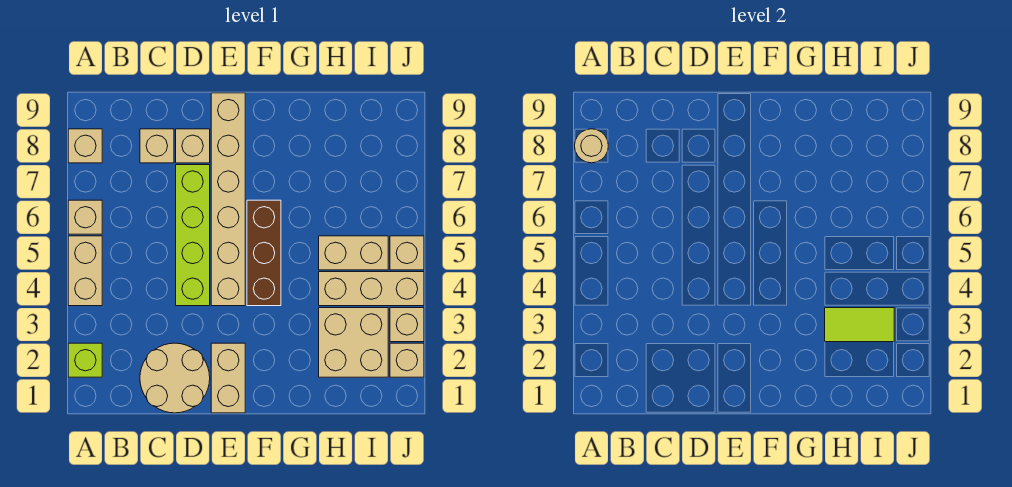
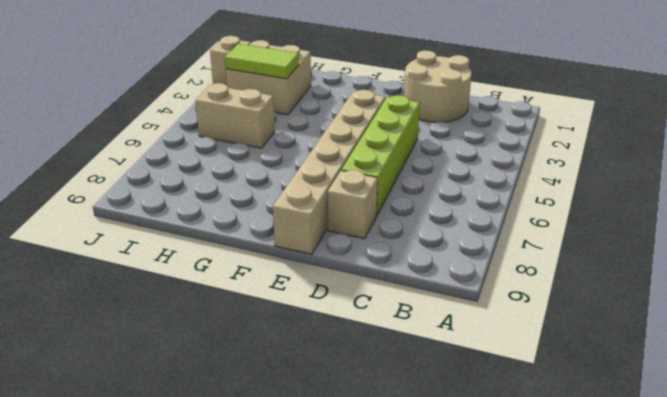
none -> lime brick A2 level 1
none -> tan brick A4:A5 level 1
none -> tan brick A6 level 1

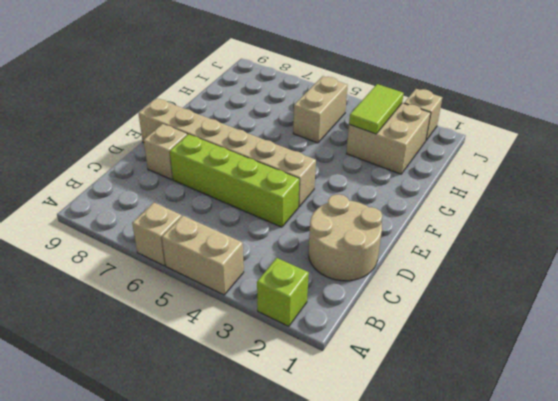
none -> tan brick A8 level 1
none -> tan brick C8 level 1
none -> tan brick E1:E2 level 1

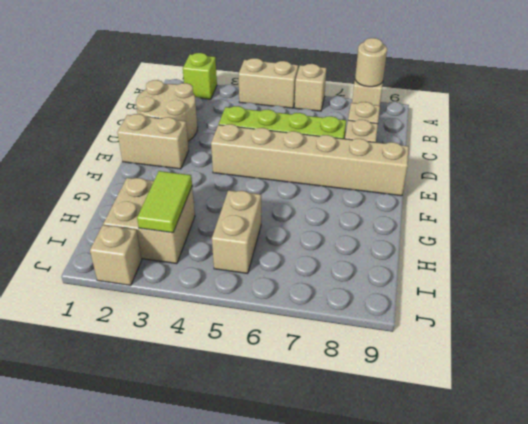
none -> brown brick F4:F6 level 1
none -> tan brick H4:J4 level 1
none -> tan brick J3 level 1

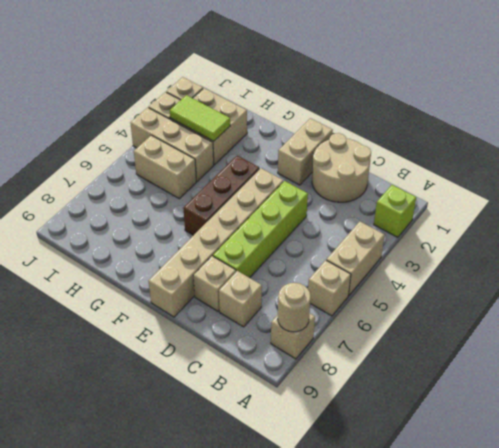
none -> tan brick J5 level 1

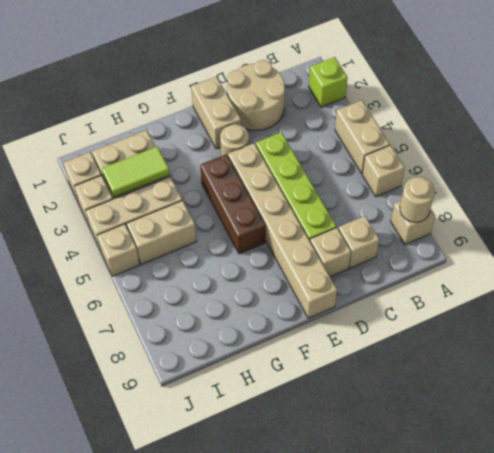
tan round brick E3 level 1 -> none

